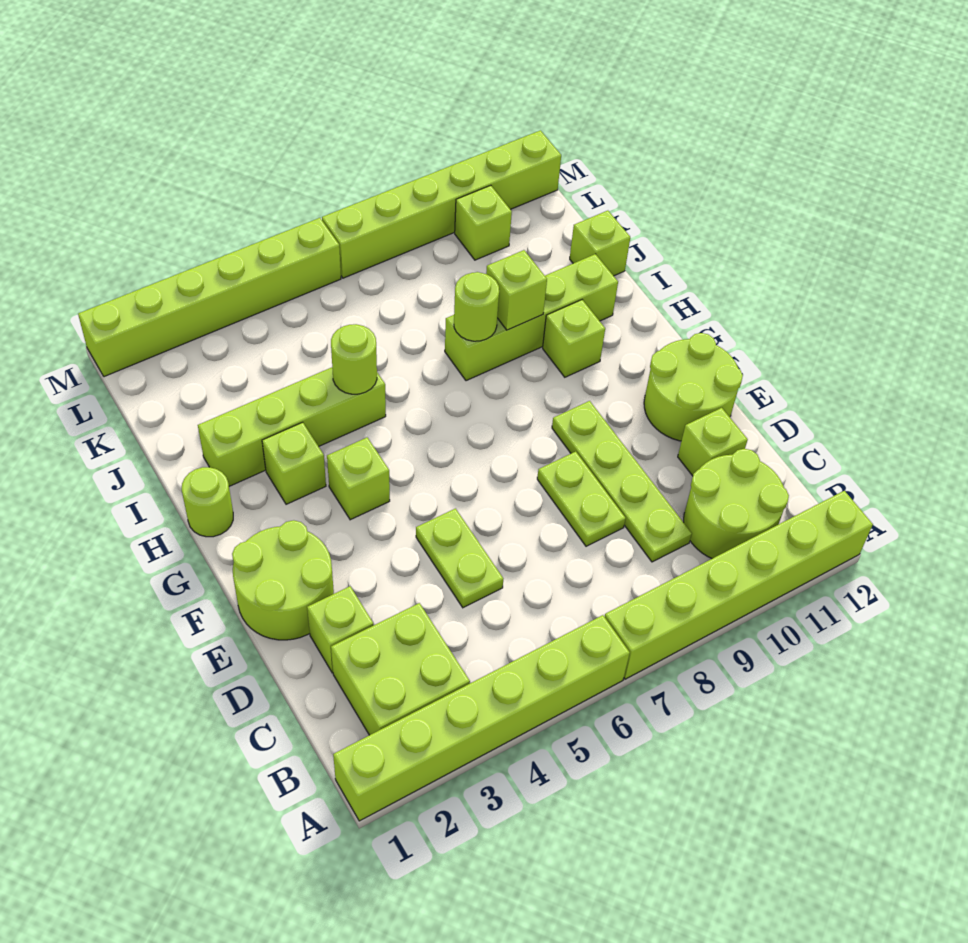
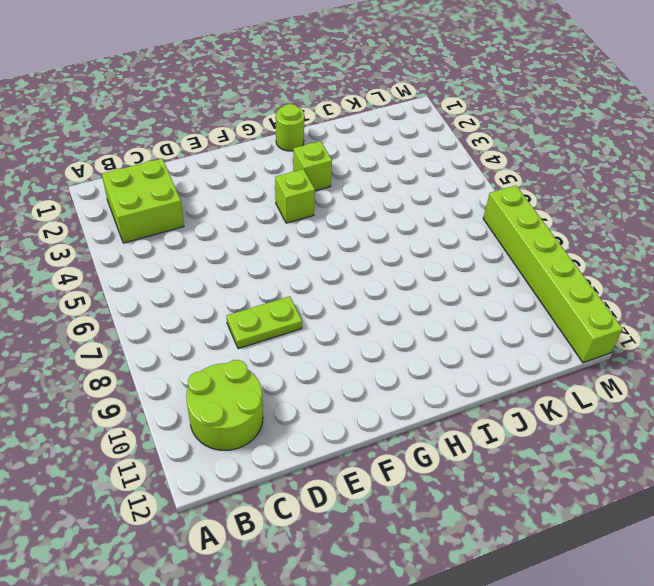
none -> lime brick A1:A6 level 1
none -> lime brick A7:A12 level 1
none -> lime plate C9:F9 level 1

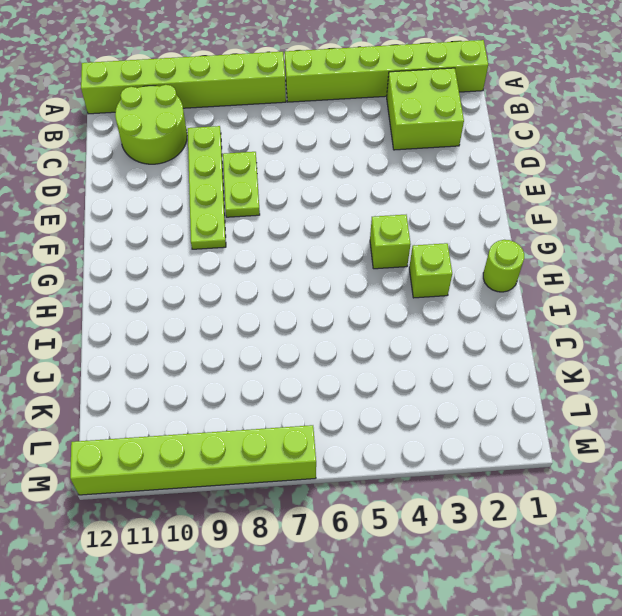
none -> lime brick D2 level 1
none -> lime plate D5:E5 level 1
none -> lime brick D11 level 1

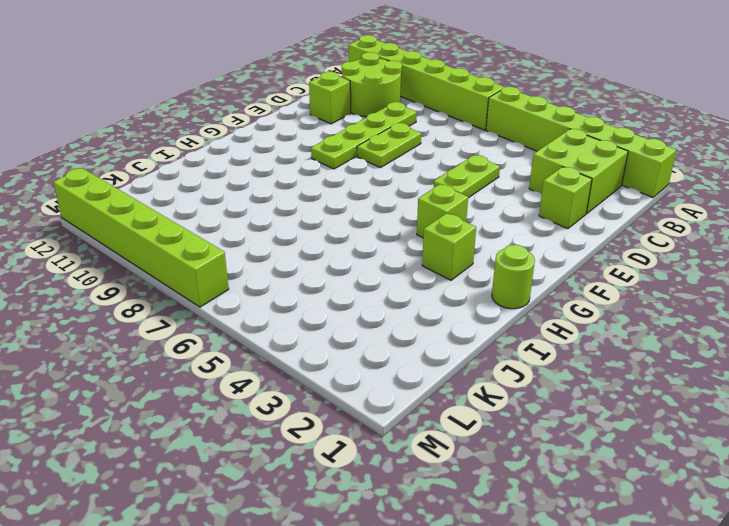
none -> lime round brick E1:F2 level 1
none -> lime round brick E11:F12 level 1
none -> lime brick H10 level 1

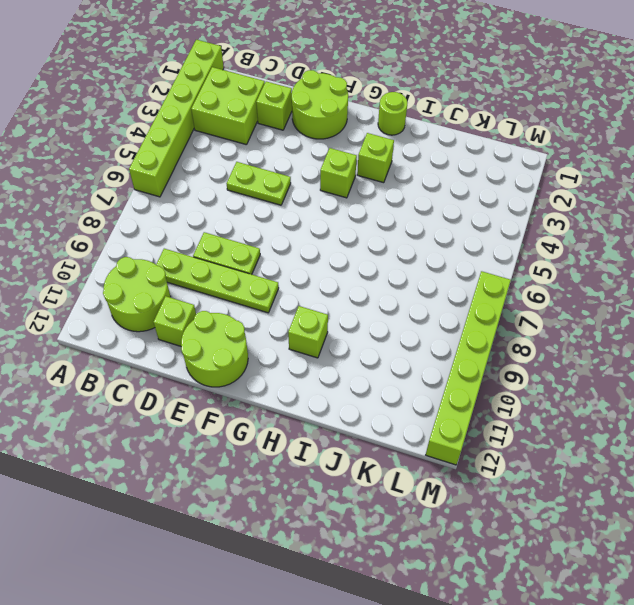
none -> lime brick A7:A12 level 1
none -> lime brick I2:I5 level 1
none -> lime brick I8:I11 level 1

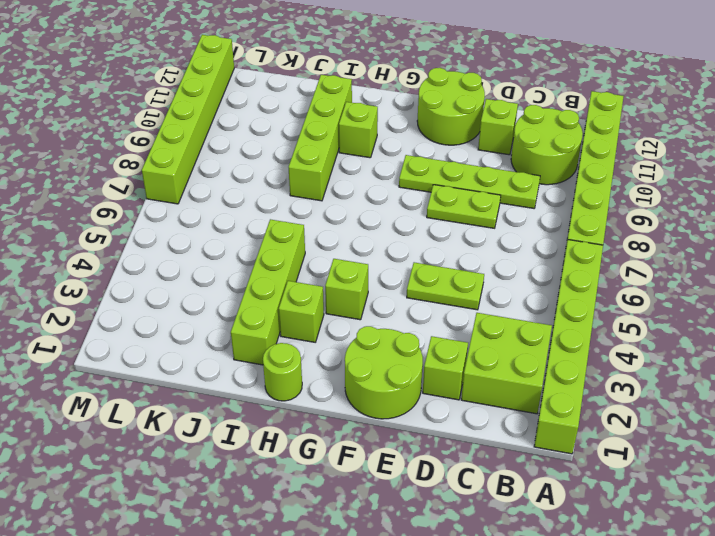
none -> lime brick J12 level 1
none -> lime brick L10 level 1
none -> lime brick M1:M6 level 1

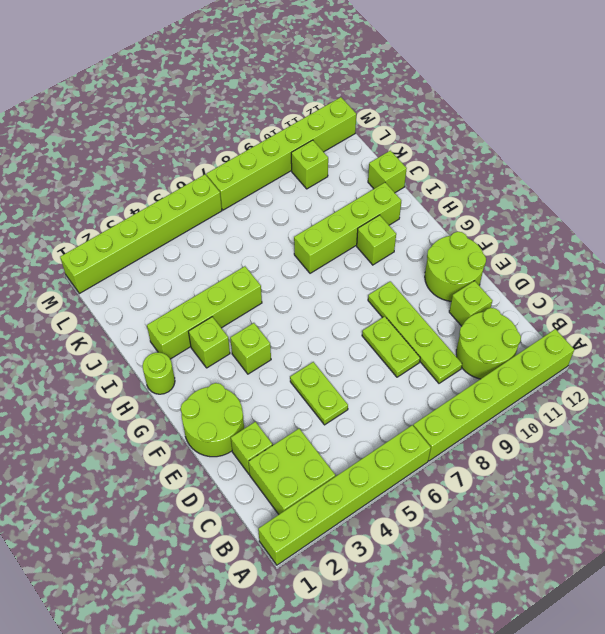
none -> lime round brick I5 level 2
none -> lime round brick I8 level 2
none -> lime brick I9 level 2

